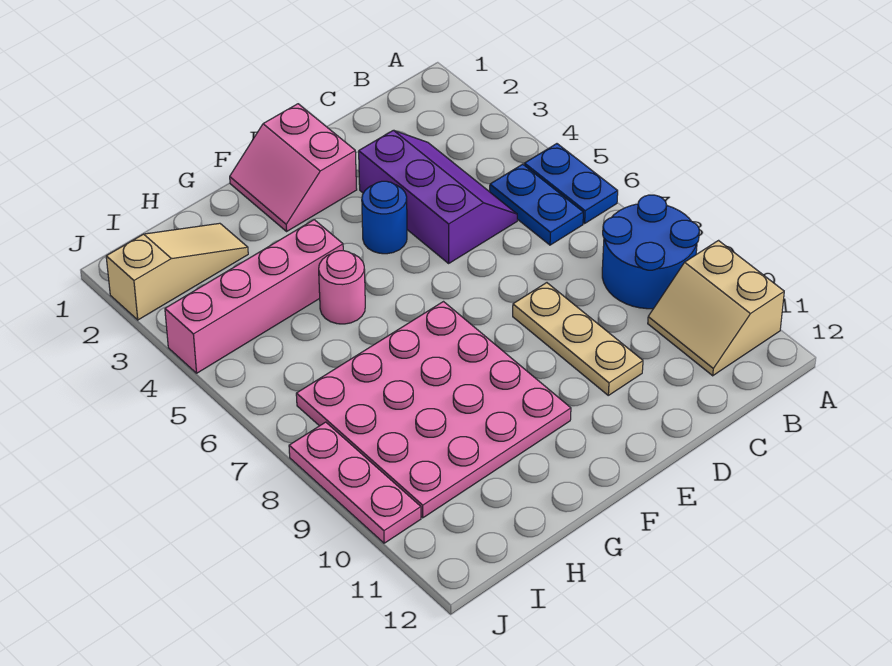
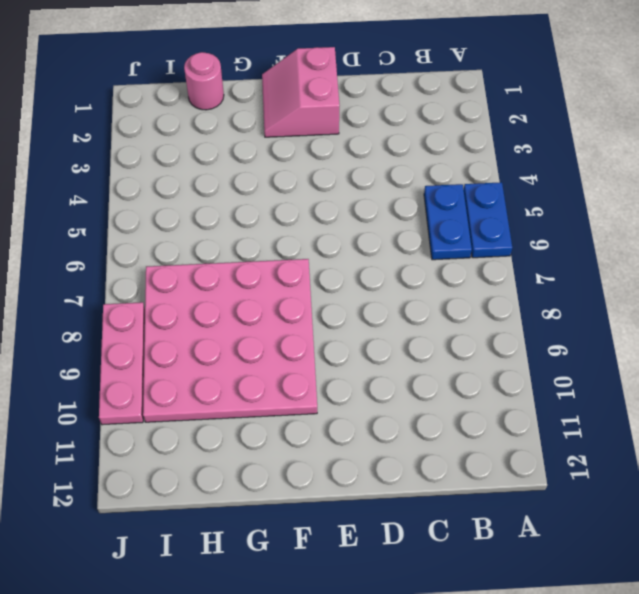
pink round brick H1 level 1 -> pink round brick G5 level 1
none -> blue round brick A8:B9 level 1
none -> tan slope A10:B11 level 1 top A
none -> purple slope C3:D5 level 1 top D

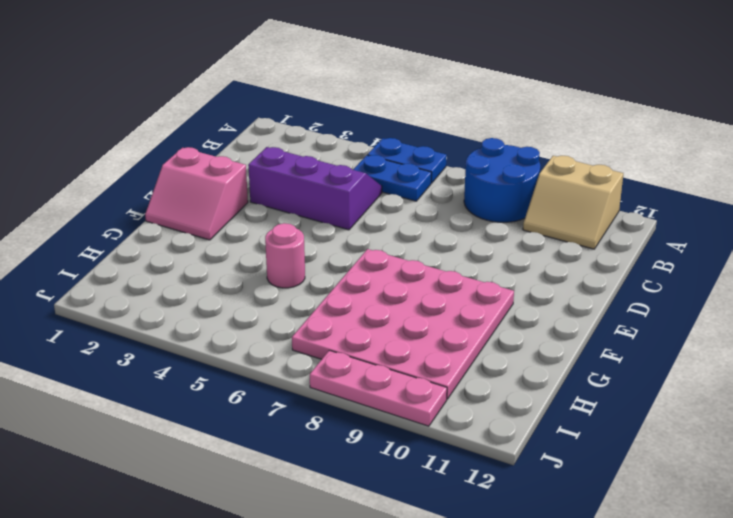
none -> tan plate D8:D10 level 1
none -> blue round brick E4 level 1
none -> pink brick G4:J4 level 1

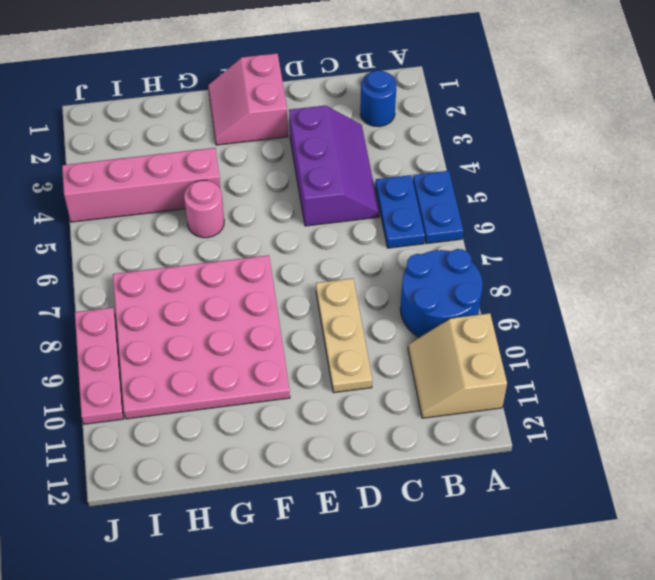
blue round brick B2 level 1 -> blue round brick E4 level 1
none -> tan slope H2:J2 level 1 top J

